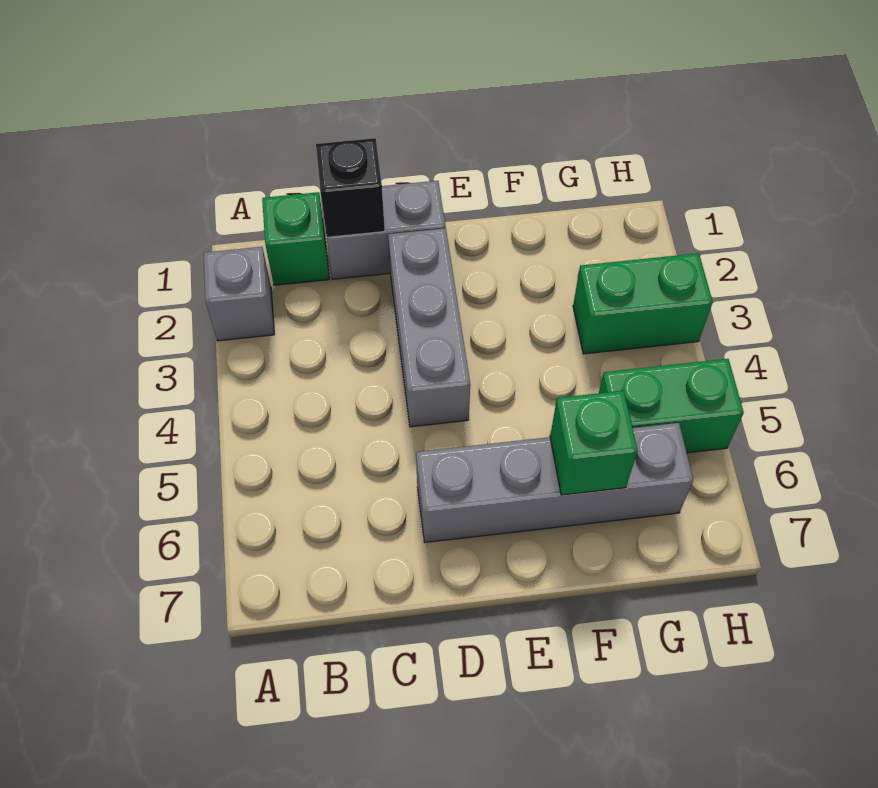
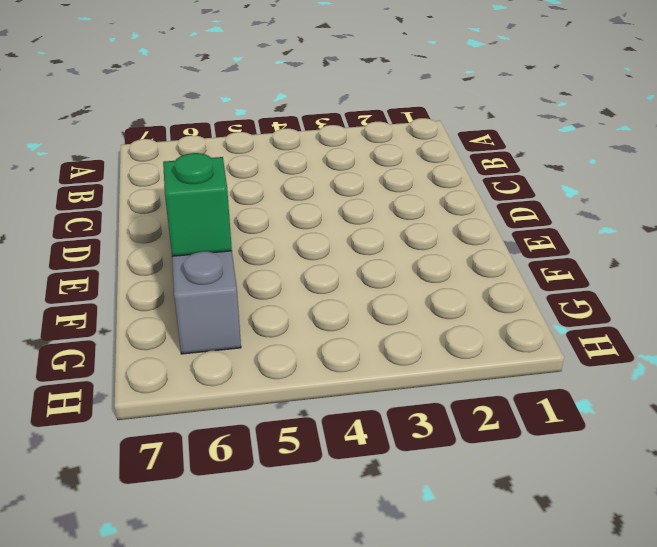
none -> grey brick A2 level 1
none -> green brick B1 level 1

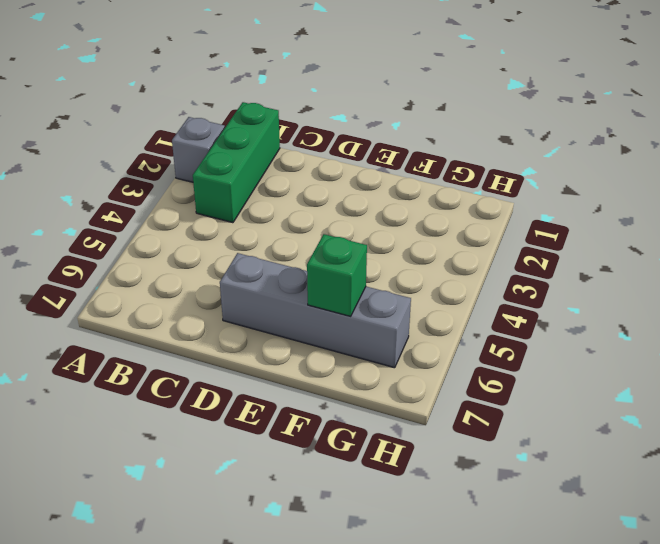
green brick B1:B3 level 1 -> green brick B1 level 1
none -> grey brick C1:D1 level 1
none -> grey brick D2:D4 level 1

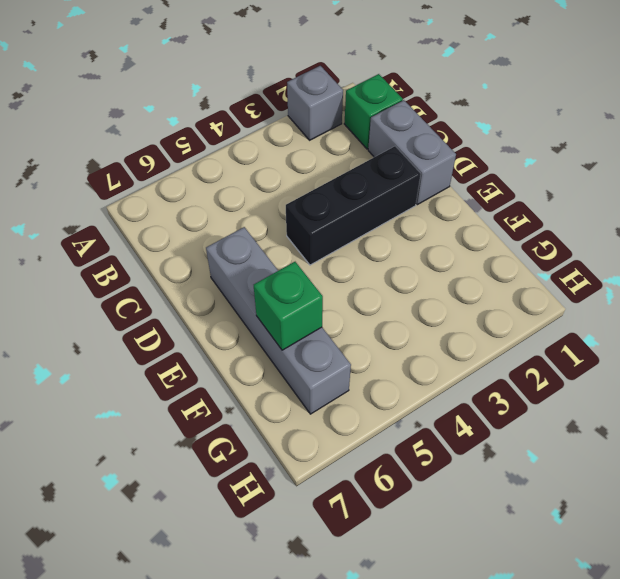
black brick D2:D4 level 1 -> grey brick D2:D4 level 1
none -> green brick G3:H3 level 1
none -> green brick G5:H5 level 1

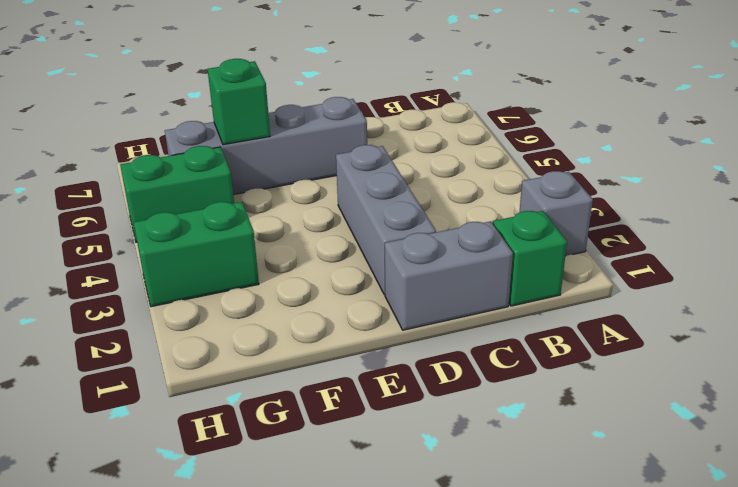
none -> black brick C1 level 2

